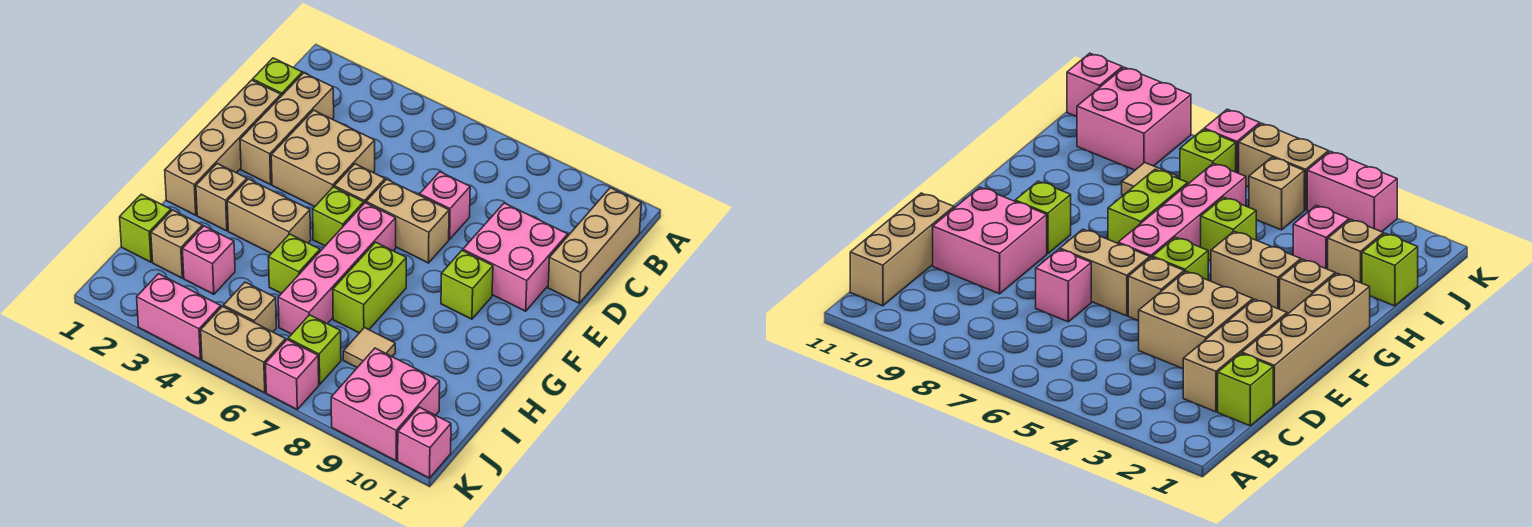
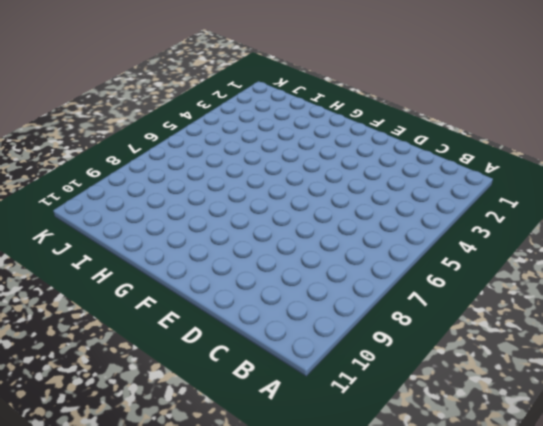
none -> tan brick B11:D11 level 1
none -> lime brick C1 level 1
none -> tan brick C2:E2 level 1

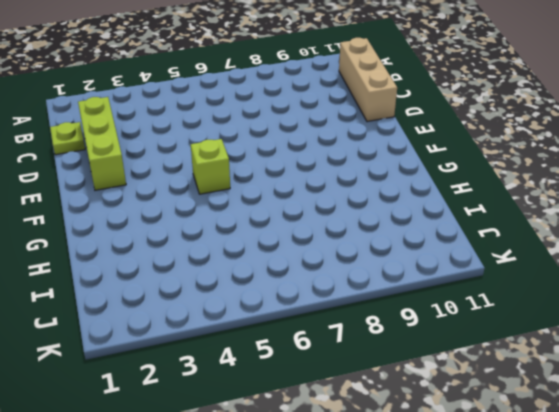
lime plate C1 level 1 -> lime brick C1 level 1
lime brick C2:E2 level 1 -> tan brick C2:E2 level 1
none -> tan brick D1:G1 level 1
none -> tan brick D3:E4 level 1
none -> pink brick D7 level 1

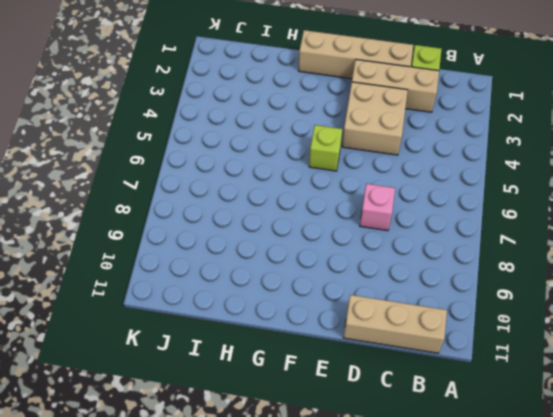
none -> pink brick D9:E10 level 1
none -> tan brick E5 level 1
none -> tan brick E6:E7 level 1

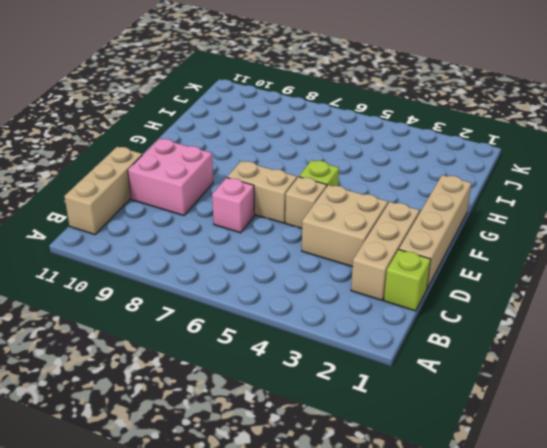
none -> pink brick F6:I6 level 1
none -> lime brick F9 level 1
none -> tan brick G2 level 1

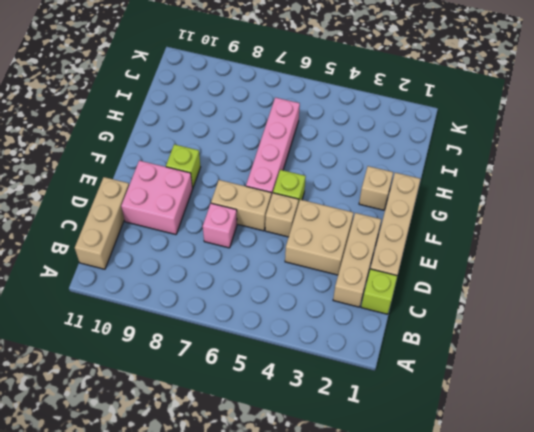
none -> tan brick G3:G4 level 1
none -> lime brick G7:H7 level 1
none -> lime brick H5 level 1

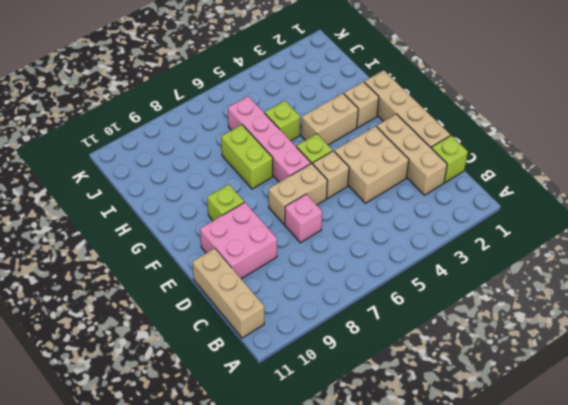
none -> lime brick I1 level 1
none -> tan brick I2 level 1
none -> pink brick I3 level 1

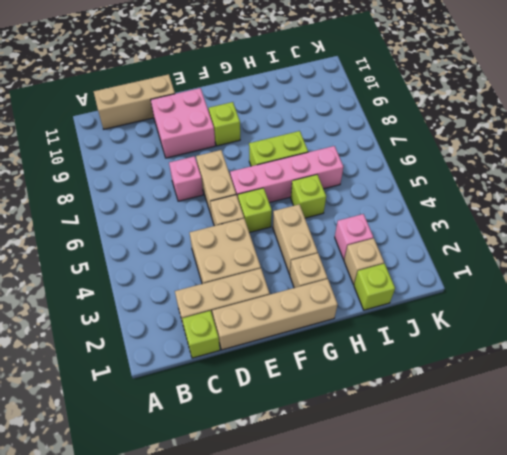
none -> tan tile I8 level 1
none -> tan brick J5 level 1
none -> lime brick J7 level 1

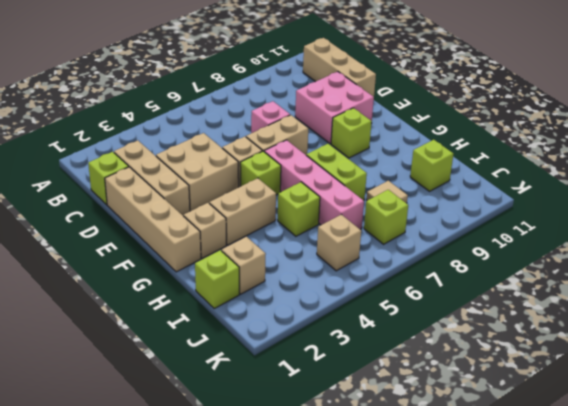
lime brick I10 level 1 -> none
none -> pink brick I3 level 1
none -> pink brick J9:K10 level 1
none -> pink brick K3:K4 level 1

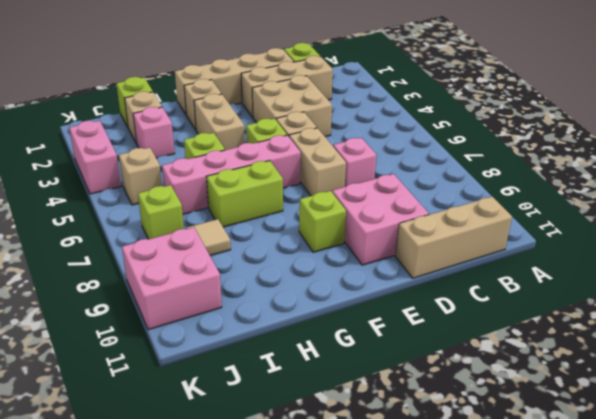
none -> tan brick K5:K6 level 1
none -> pink brick K7 level 1
none -> pink brick K11 level 1

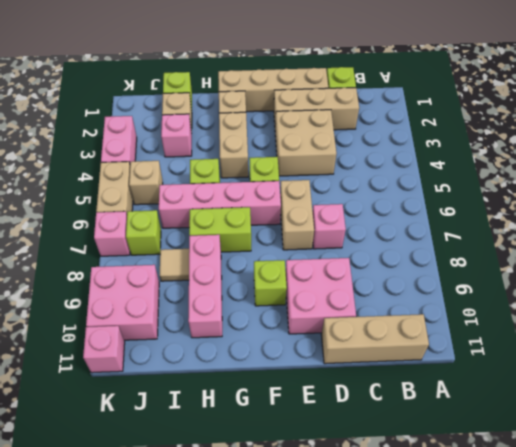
pink brick H8:H10 level 1 -> none
none -> tan brick E5 level 1

